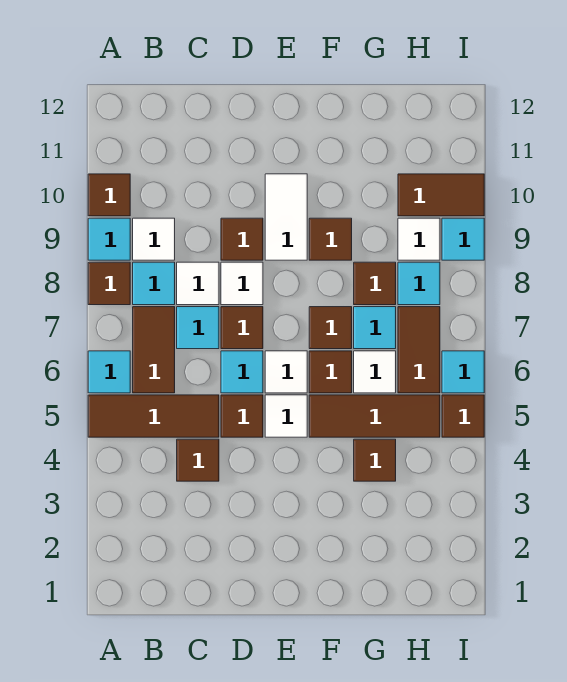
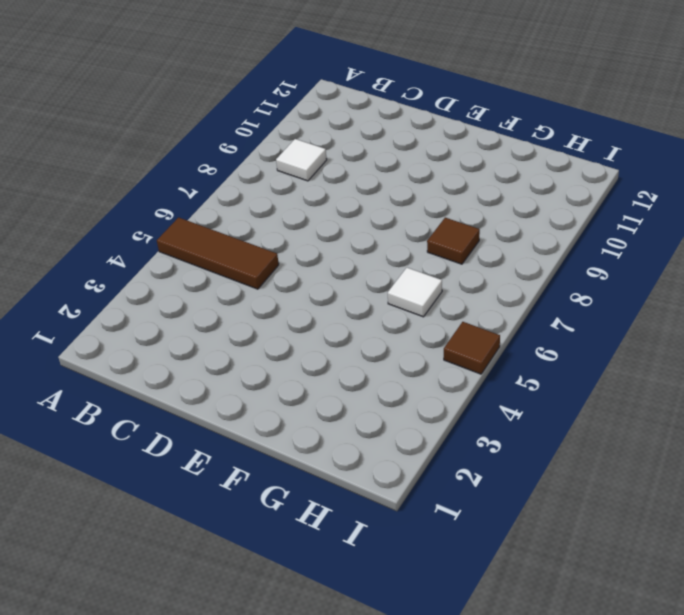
none -> cyan tile A6 level 1
none -> brown tile A8 level 1
none -> cyan tile A9 level 1
none -> brown tile A10 level 1

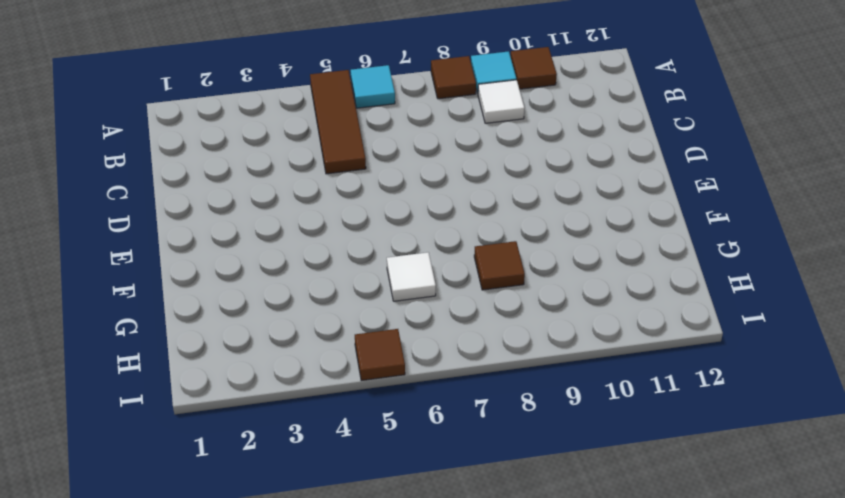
none -> brown tile B6:B7 level 1
none -> cyan tile B8 level 1
none -> brown tile C4 level 1
none -> cyan tile C7 level 1

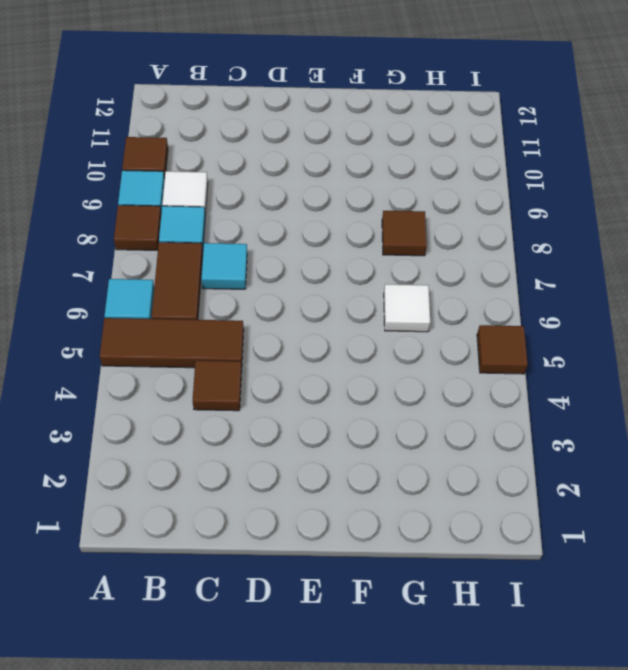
none -> white tile C8 level 1
none -> brown tile D5 level 1
none -> cyan tile D6 level 1
none -> brown tile D7 level 1

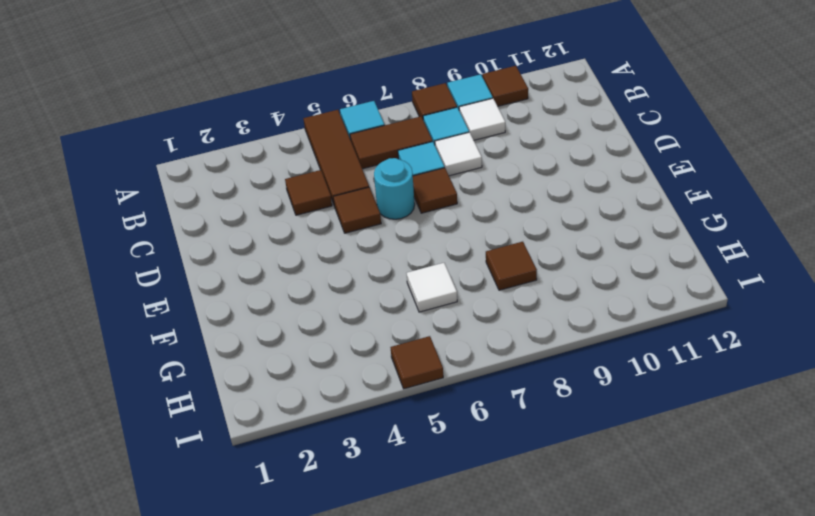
cyan round brick D6 level 1 -> cyan tile D6 level 1
none -> white tile D8 level 1
none -> brown tile D9 level 1
none -> white tile E5 level 1
none -> white tile E6 level 1

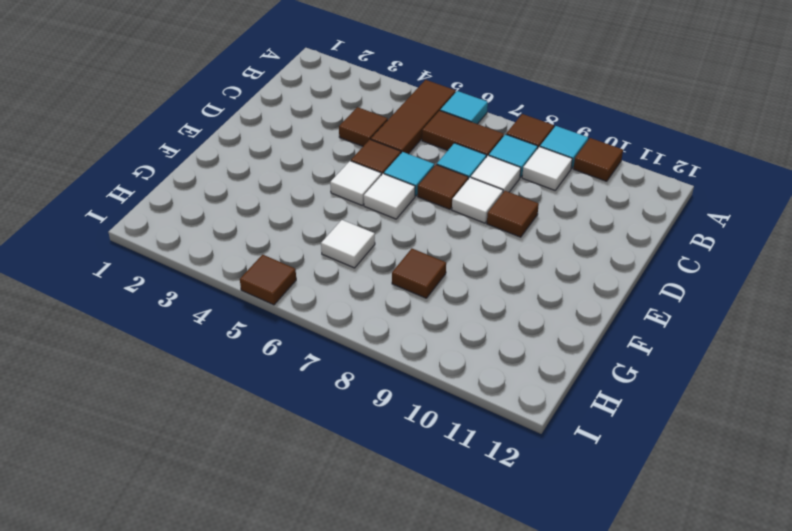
none -> white tile E9:E10 level 1
none -> brown tile F5:H5 level 1
none -> brown tile F6 level 1
none -> brown tile F7 level 1

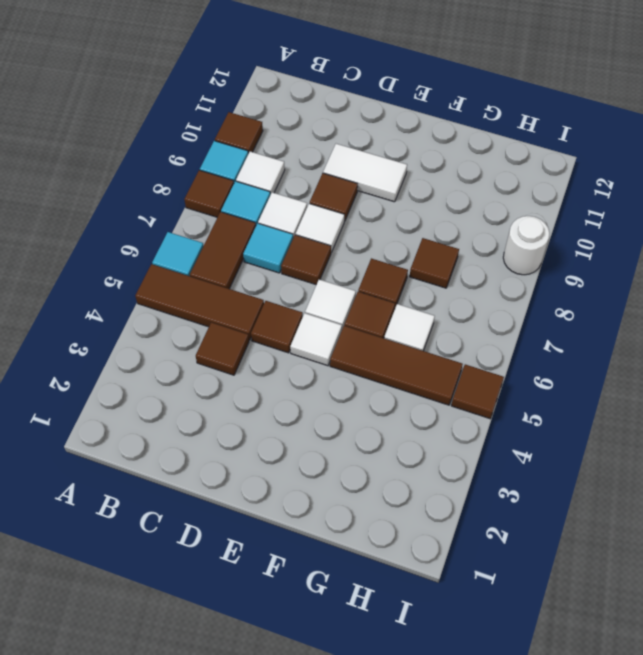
white tile D10:E10 level 1 -> white tile E9:E10 level 1
white round brick I9 level 1 -> cyan tile I9 level 1
none -> cyan tile D6 level 1
none -> brown tile F9 level 1
none -> brown tile G4 level 1
none -> cyan tile G7 level 1

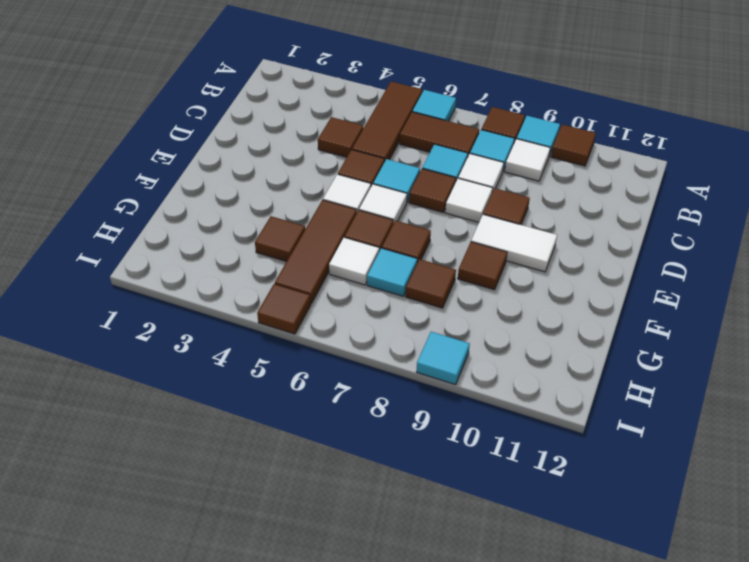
none -> brown tile H6:H7 level 1
none -> cyan tile H8 level 1
none -> white tile H9 level 1
none -> brown tile H10:I10 level 1

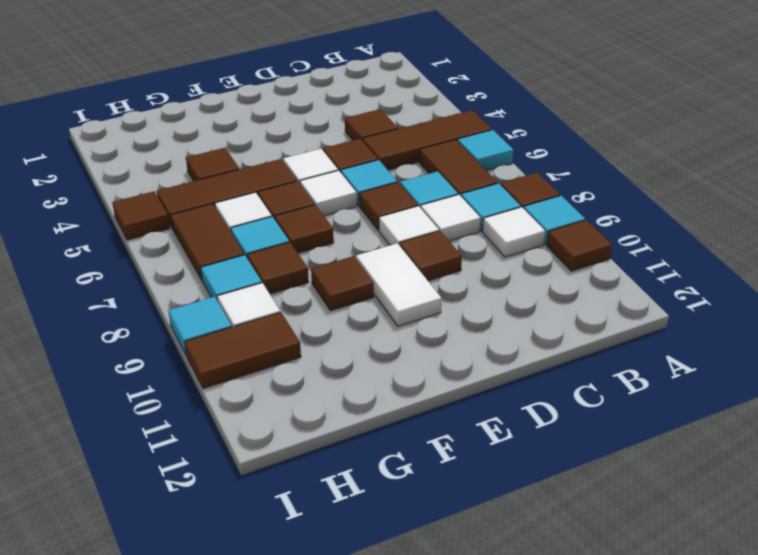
none -> cyan tile I6 level 1

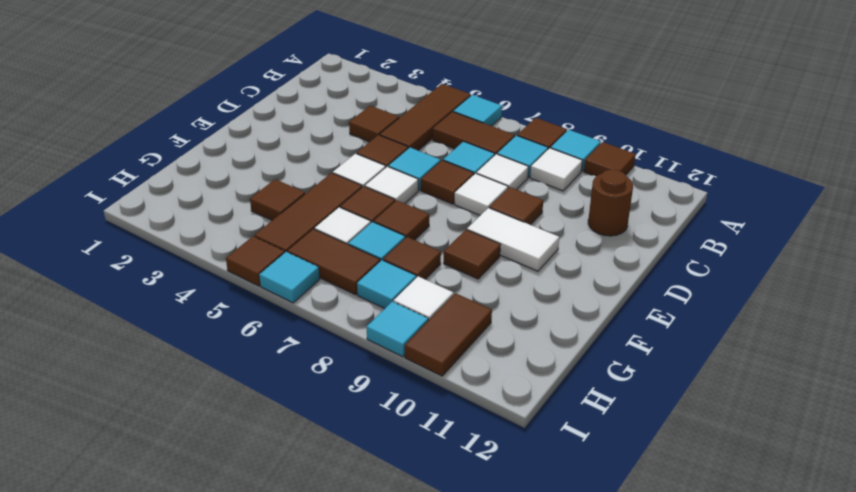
brown round brick C11 level 1 -> none

